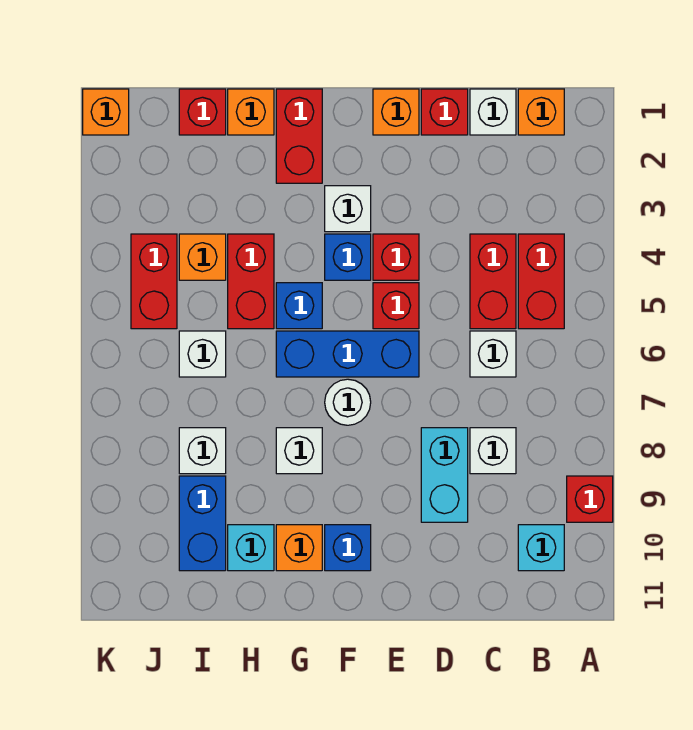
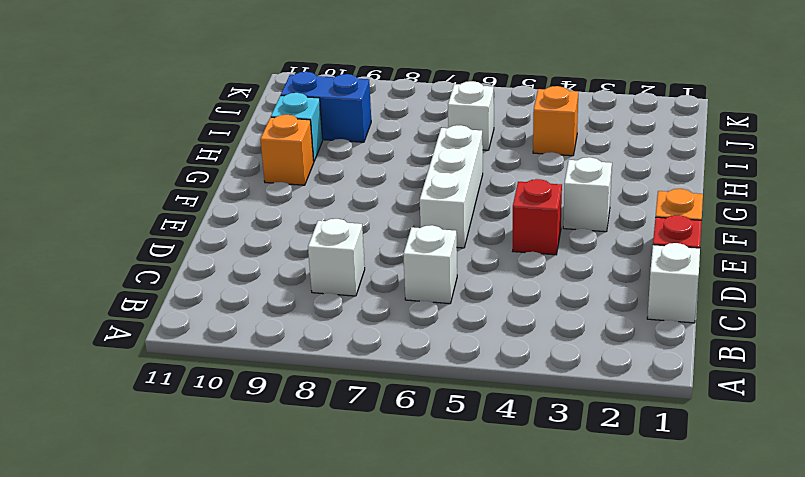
white brick E6:G6 level 1 -> blue brick E6:G6 level 1
none -> red brick A9 level 1
none -> orange brick B1 level 1
none -> red brick B4:B5 level 1
none -> cyan brick B10 level 1

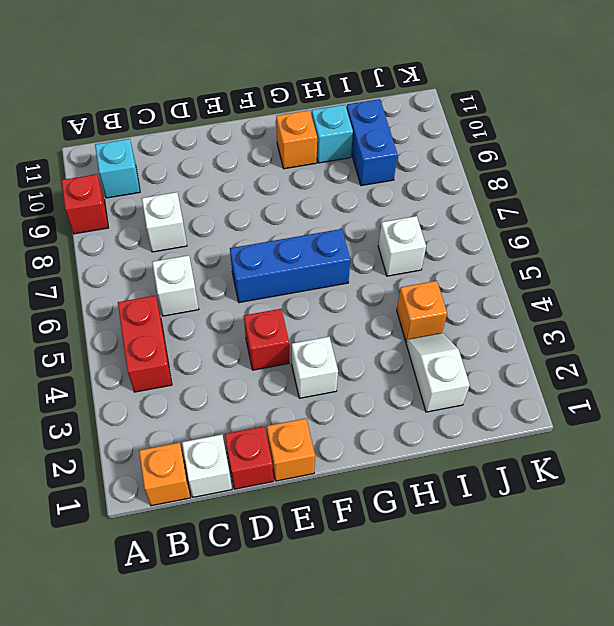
white slope I2:I3 level 1 top 2 -> none
none -> red brick C4:C5 level 1
none -> cyan brick D8:D9 level 1
none -> red brick E5 level 1
none -> blue brick F4 level 1

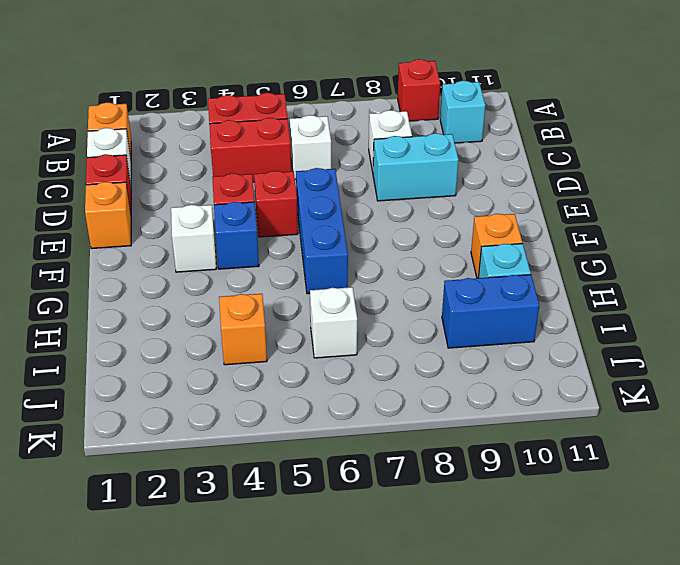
none -> white round brick F7 level 1
none -> blue brick F10 level 1
none -> red brick G1:G2 level 1
none -> blue brick G5 level 1

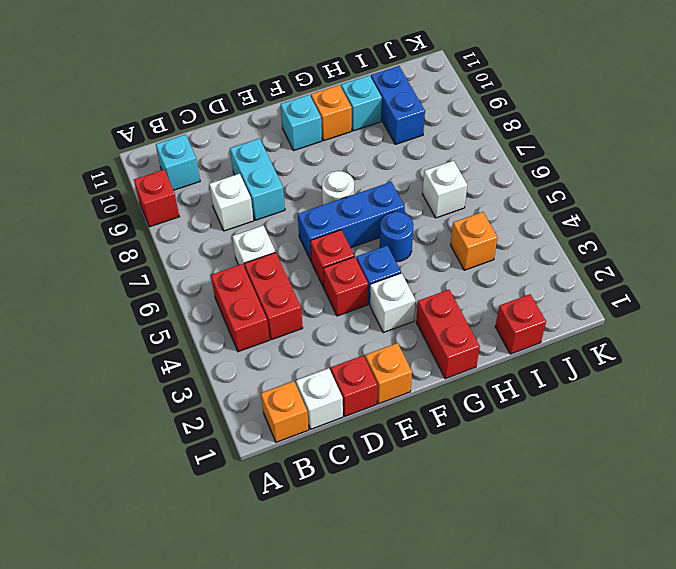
cyan brick F10 level 1 -> blue brick F10 level 1
blue round brick G5 level 1 -> blue brick G5 level 1
none -> white brick G8 level 1
none -> orange brick H1 level 1
none -> red brick H4:H5 level 1
none -> white brick I8 level 1

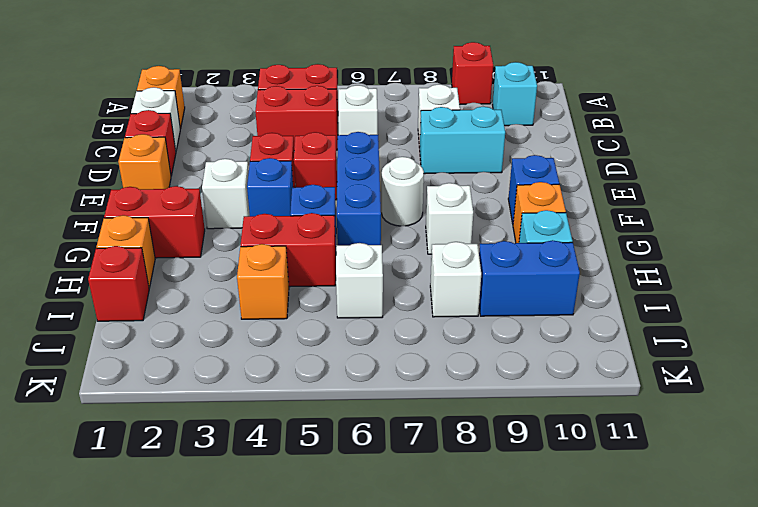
none -> red brick J4:J5 level 1
none -> orange brick K1 level 1

